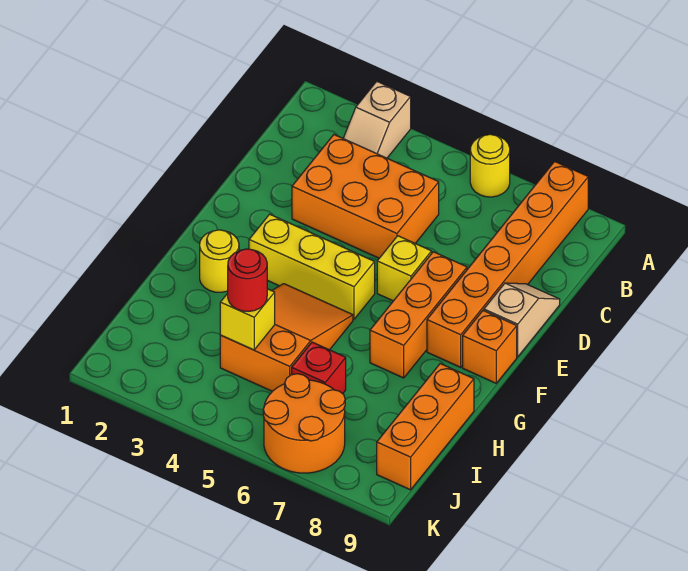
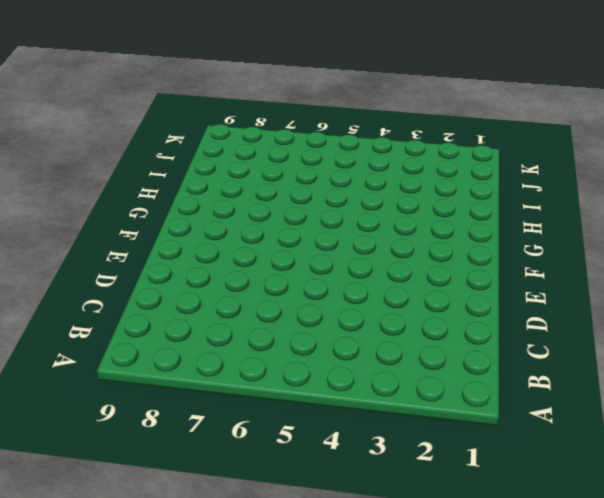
none -> tan slope A3:B3 level 1 top A
none -> yellow round brick A6 level 1
none -> orange brick A8:F8 level 1

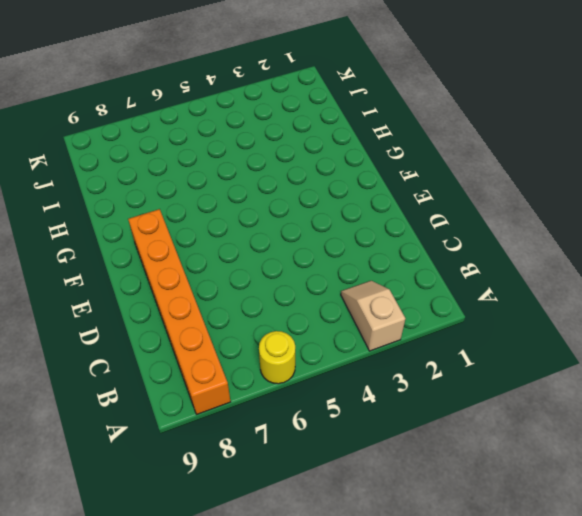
none -> orange brick C3:D5 level 1
none -> tan slope D9:E9 level 1 top E
none -> yellow brick E6 level 1

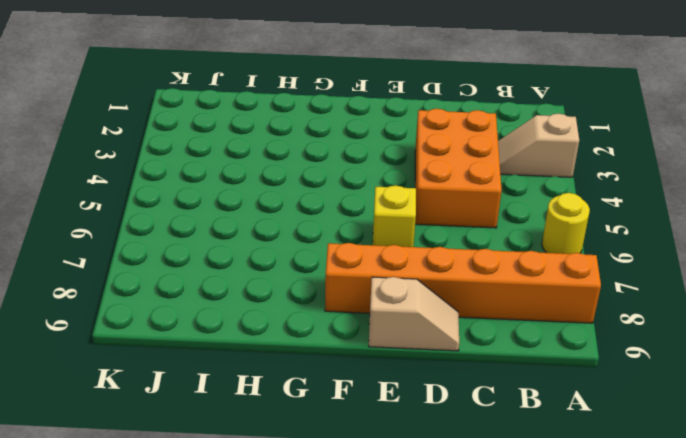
none -> orange brick E7:G7 level 1
none -> yellow brick F3:F5 level 1
none -> orange brick F9 level 1

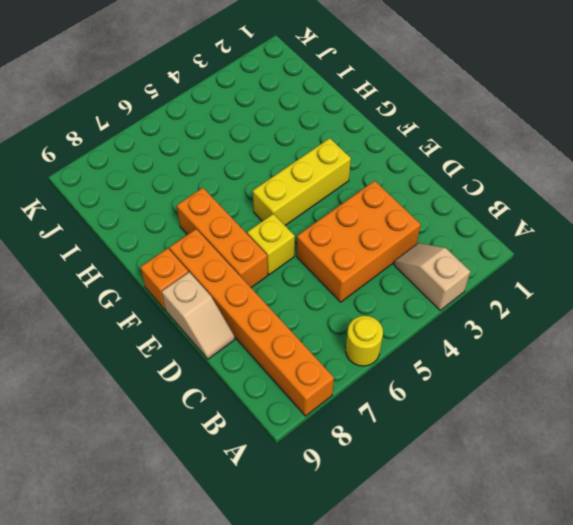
none -> yellow round brick G2 level 1
none -> orange slope G4:I5 level 1 top I
none -> orange brick H9:J9 level 1

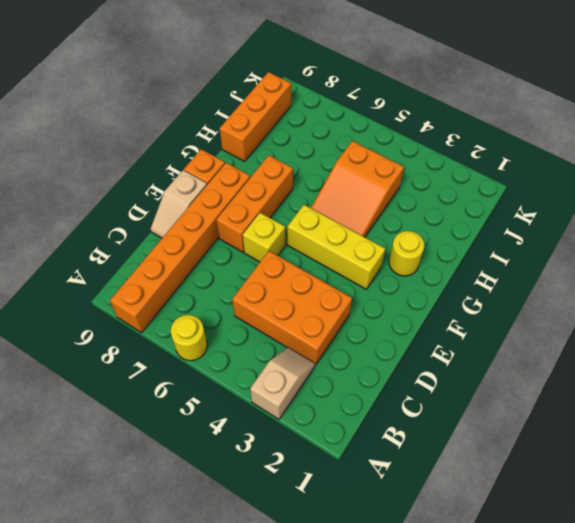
none -> red brick I6 level 1
none -> orange round brick J6:K7 level 1
none -> yellow brick I4 level 2

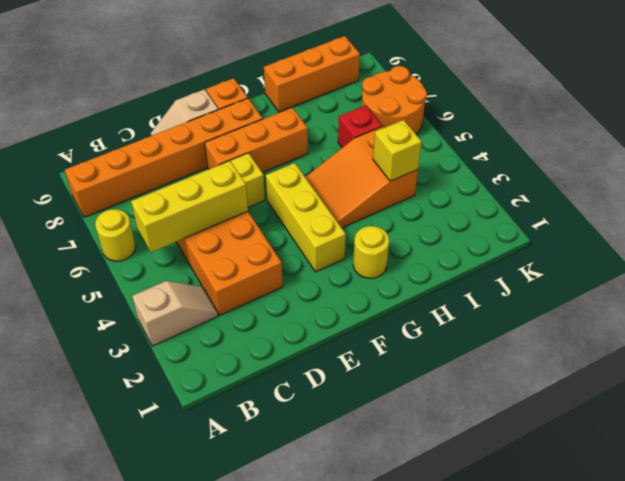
yellow brick B5:D5 level 2 -> none
none -> red round brick I4 level 3

